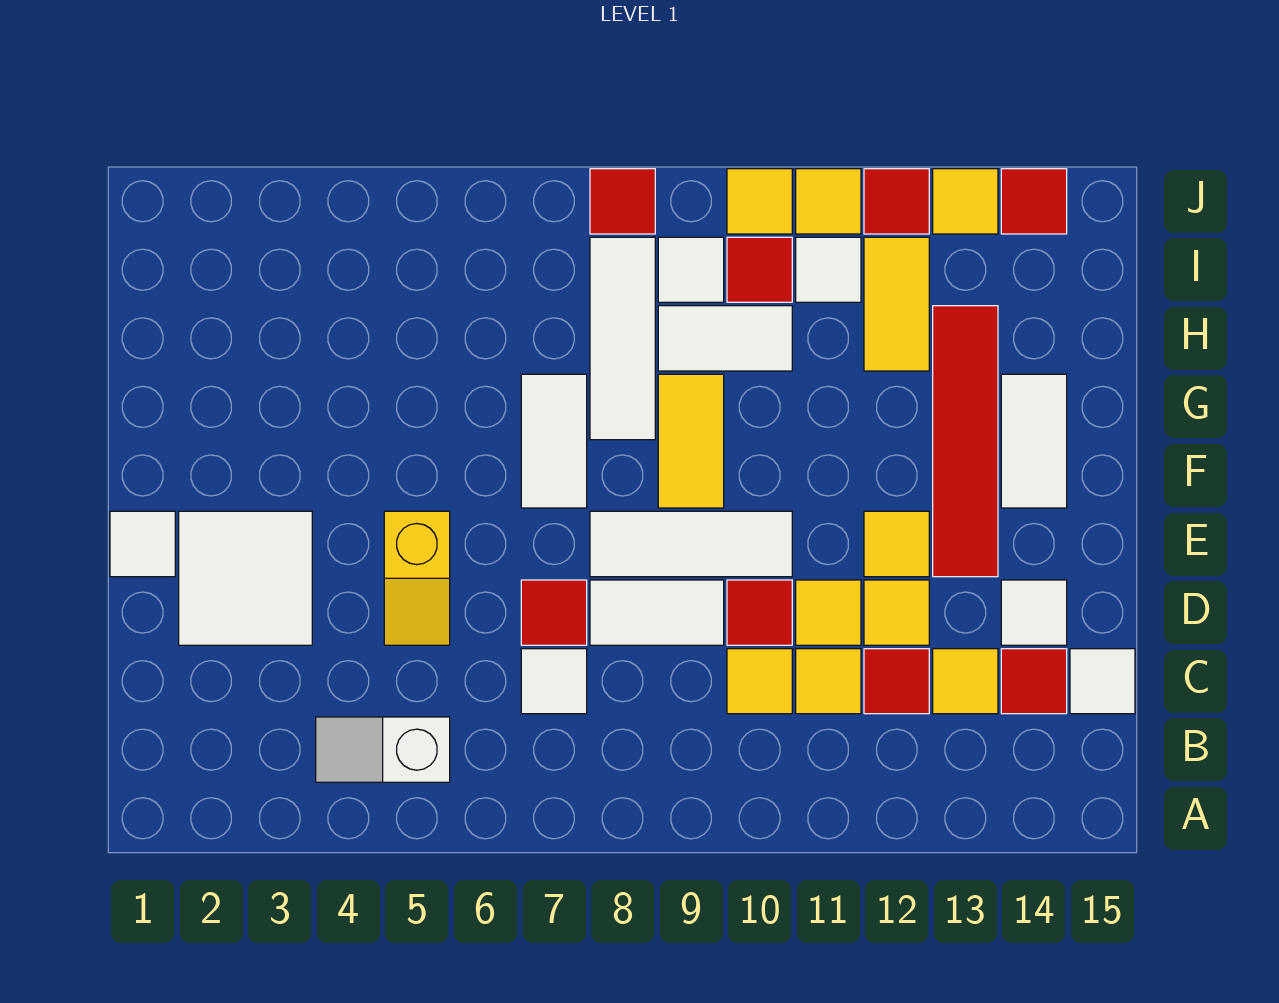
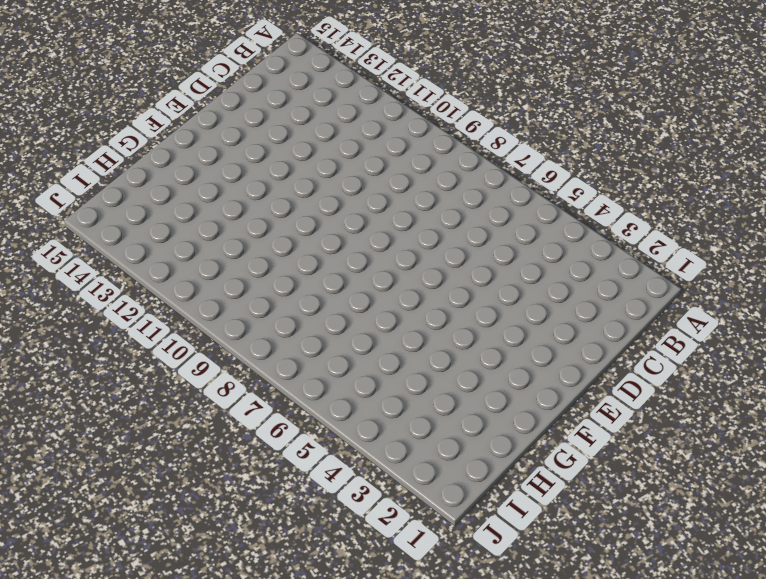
none -> white slope B4:B5 level 1 top 5
none -> white tile C7 level 1
none -> yellow tile C10 level 1
none -> yellow tile C11 level 1

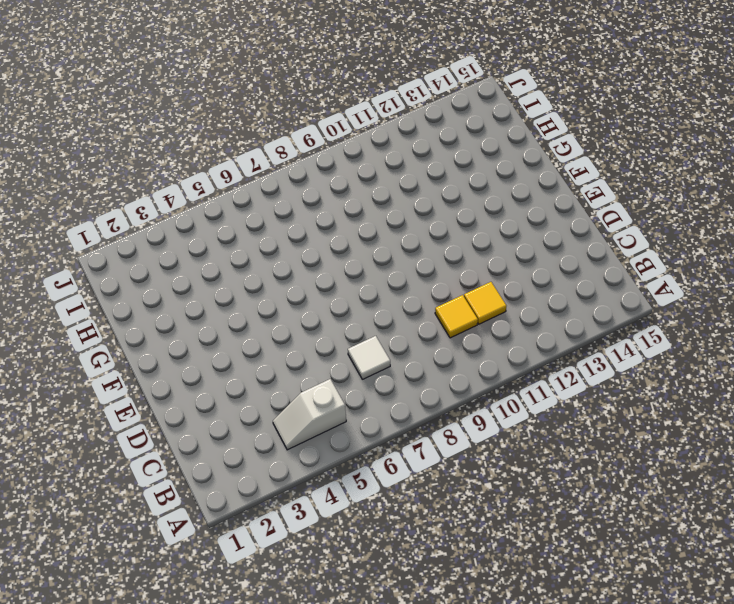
none -> red tile C12 level 1
none -> yellow tile C13 level 1
none -> red tile C14 level 1
none -> white tile C15 level 1

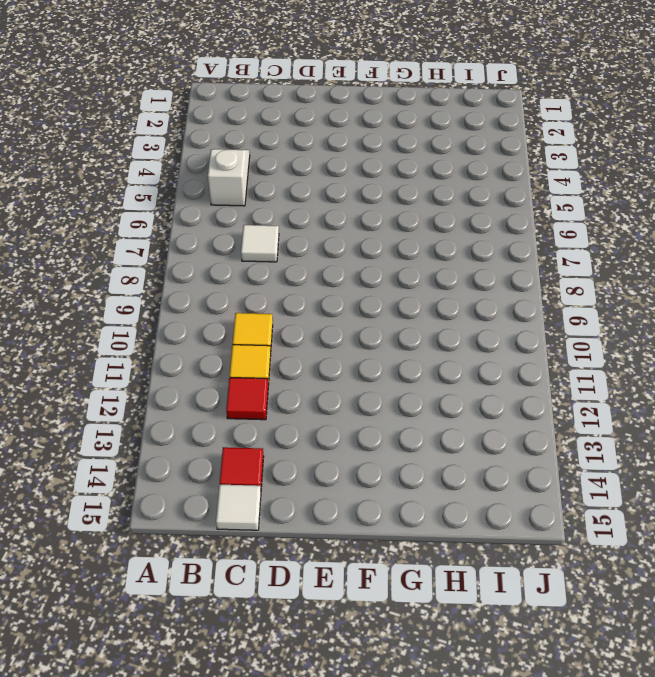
none -> yellow tile C13 level 1
none -> white tile D2:E3 level 1
none -> yellow slope D5:E5 level 1 top E
none -> red tile D7 level 1

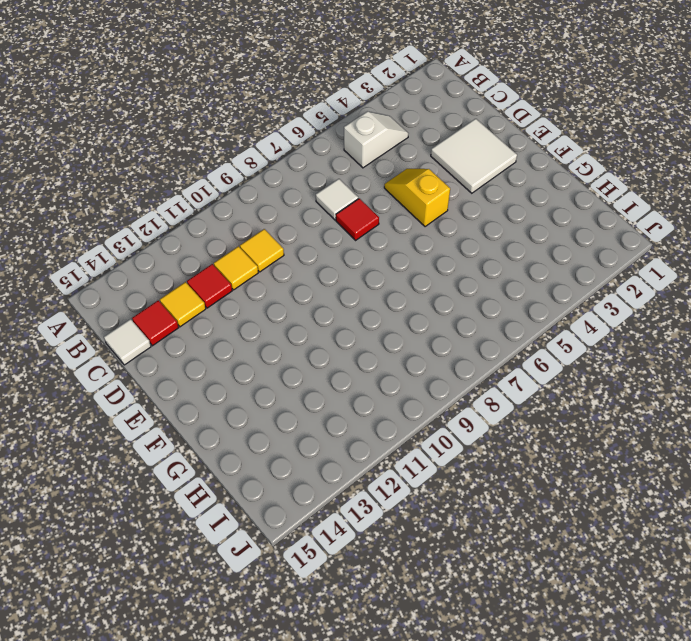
none -> white tile D8:D9 level 1
none -> red tile D10 level 1
none -> yellow tile D11 level 1
none -> yellow tile D12 level 1

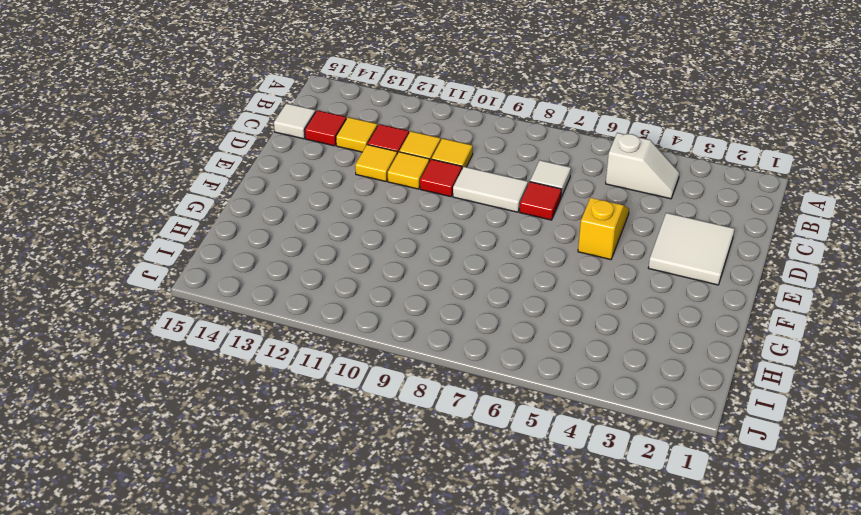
none -> white tile D14 level 1
none -> white tile E1 level 1
none -> white tile E8:E10 level 1
none -> yellow tile E12 level 1

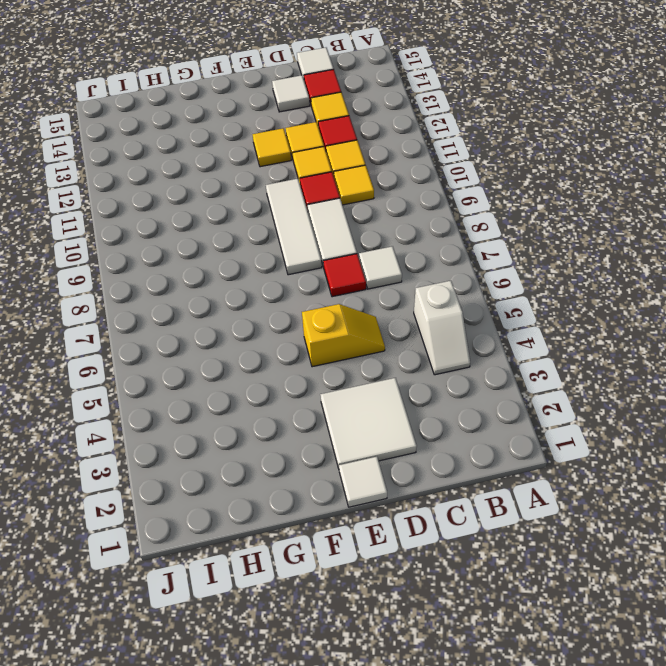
none -> red tile E13:H13 level 1
none -> white tile F7:G7 level 1
none -> yellow tile F9:G9 level 1
none -> white tile F14:G14 level 1

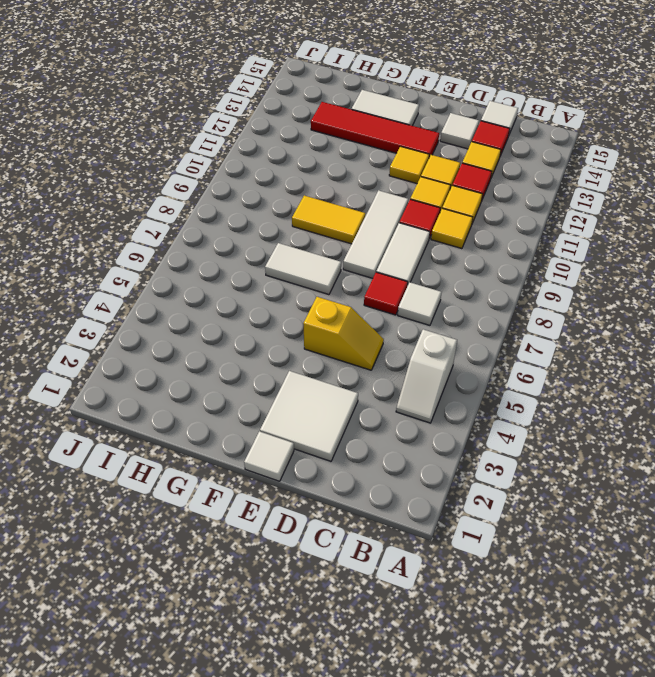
none -> white tile G8:I8 level 1
none -> white tile H9:H10 level 1
none -> yellow tile H12:I12 level 1
none -> white tile I9 level 1

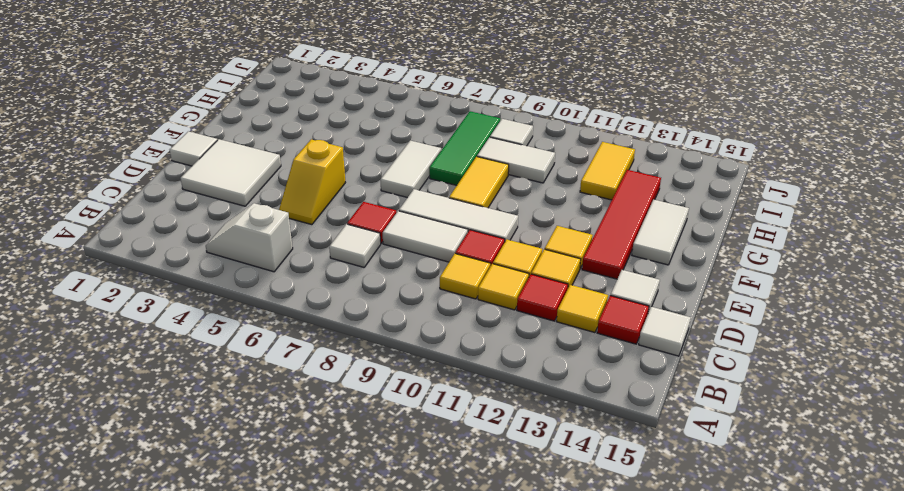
green tile G8:I8 level 1 -> white tile G8:I8 level 1
none -> red tile I10 level 1
none -> white tile I11 level 1
none -> red tile J8 level 1
none -> yellow tile J10 level 1

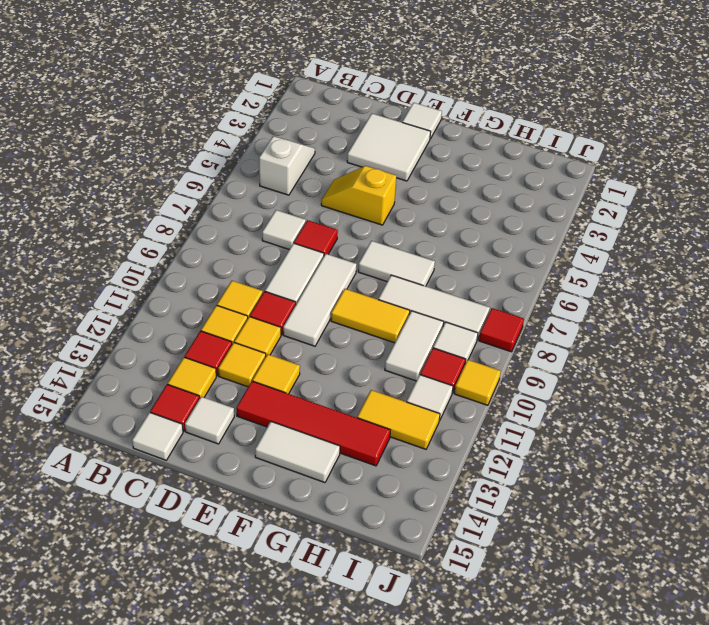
none -> yellow tile J11 level 1
none -> red tile J12 level 1
none -> yellow tile J13 level 1
none -> red tile J14 level 1

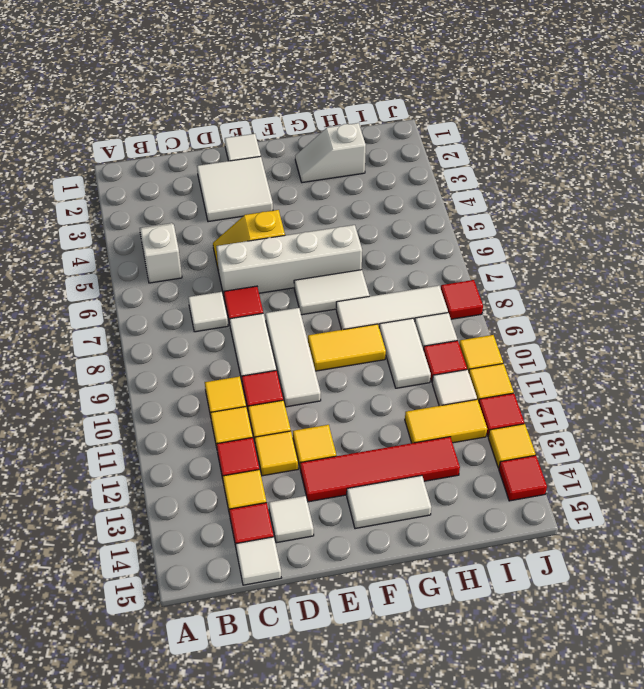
white brick D6:G6 level 1 -> none
white slope G2:H2 level 1 top H -> none

